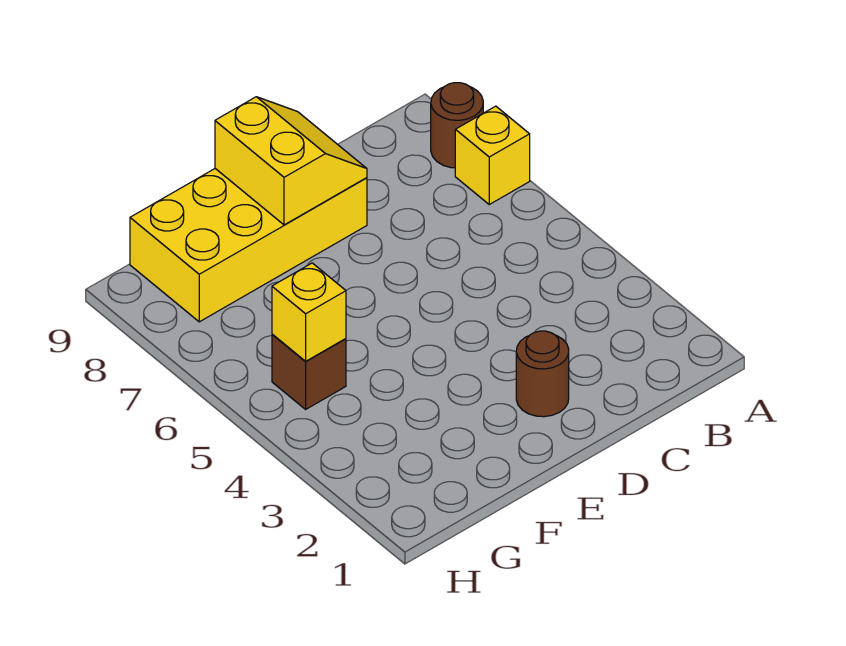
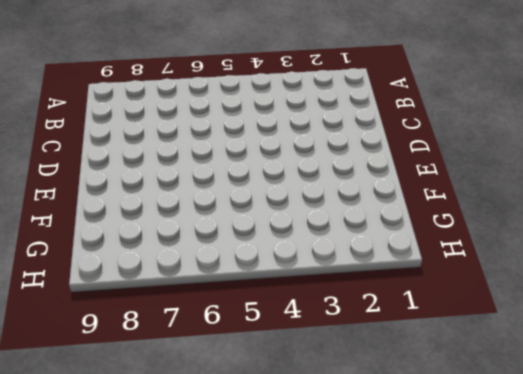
none -> yellow brick A7 level 1
none -> brown round brick A8 level 1

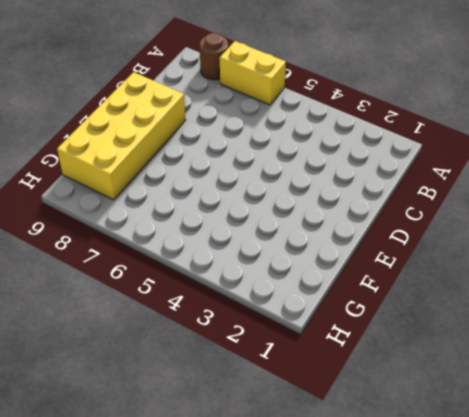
yellow brick A6:A7 level 1 -> yellow brick A7 level 1
none -> brown round brick D2 level 1
none -> brown brick G5 level 1

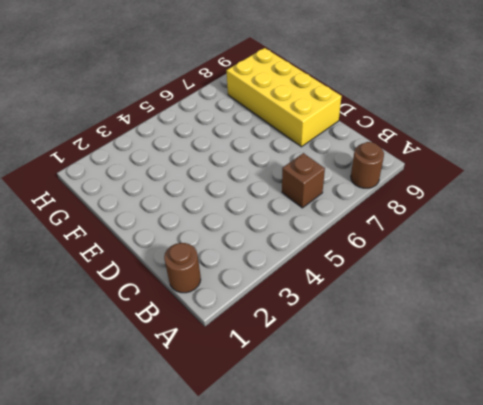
brown round brick B1 level 1 -> brown round brick D2 level 1
brown brick B6 level 1 -> brown brick G5 level 1
none -> yellow brick A7 level 1
none -> yellow slope D8:E9 level 2 top E

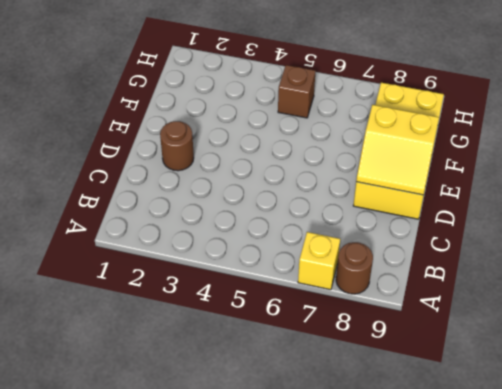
none -> yellow brick G5 level 2

